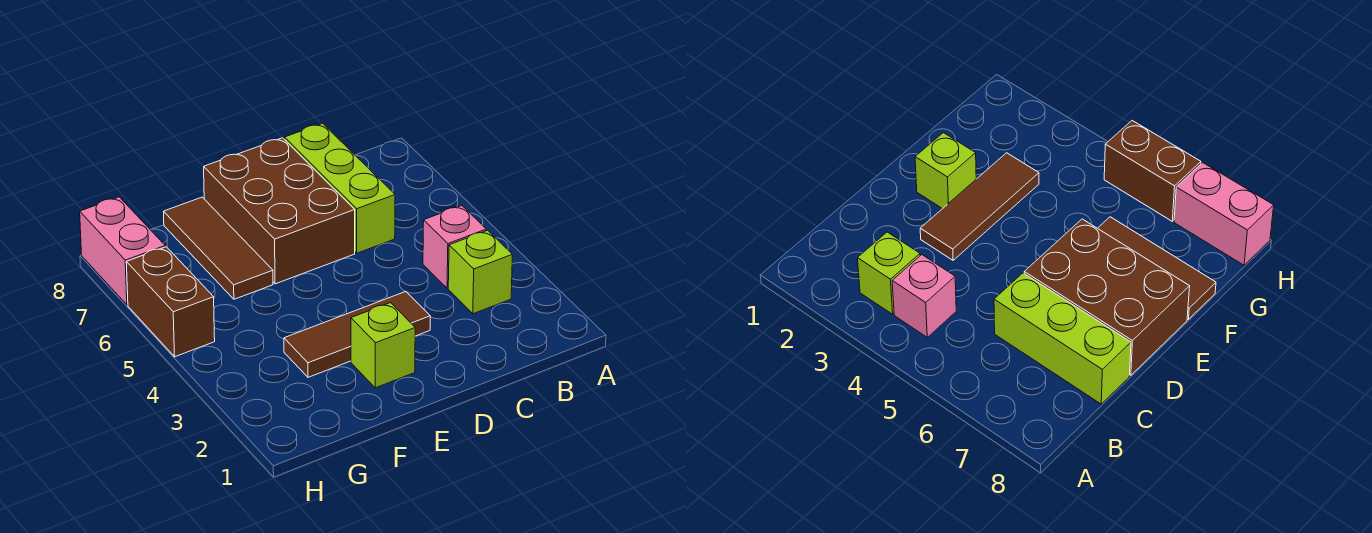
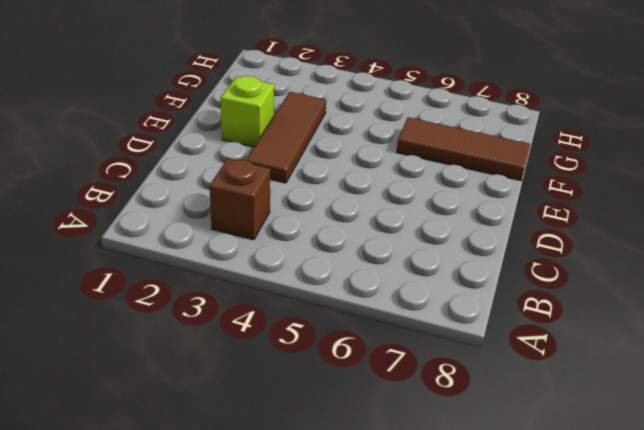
brown brick B3 level 1 -> lime brick B3 level 1
none -> pink brick B4 level 1
none -> lime brick C6:C8 level 1

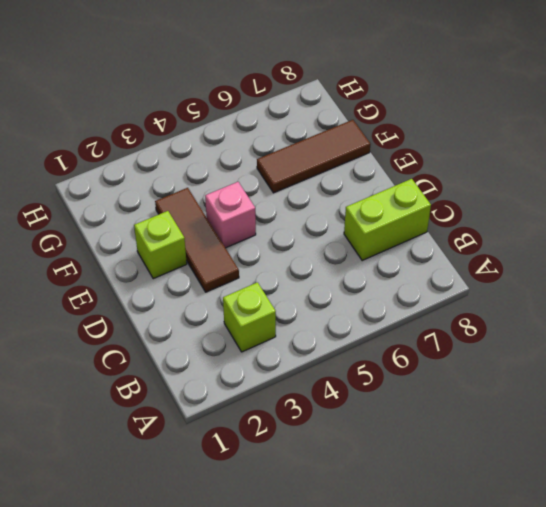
lime brick C7:C8 level 1 -> lime brick C6:C8 level 1
pink brick E4 level 1 -> pink brick B4 level 1
none -> brown brick D6:E8 level 1
none -> brown brick H5:H6 level 1

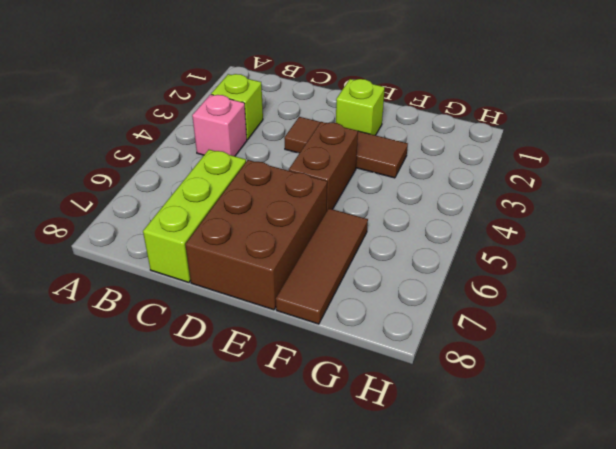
brown brick E4:E5 level 1 -> brown brick H5:H6 level 1
none -> pink brick H7:H8 level 1

